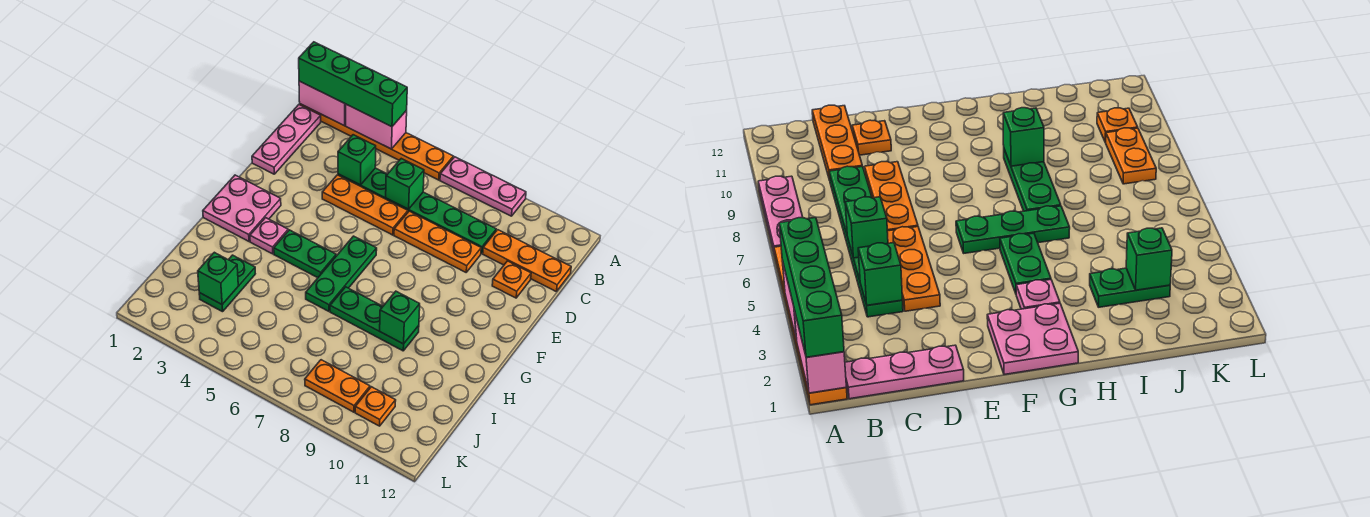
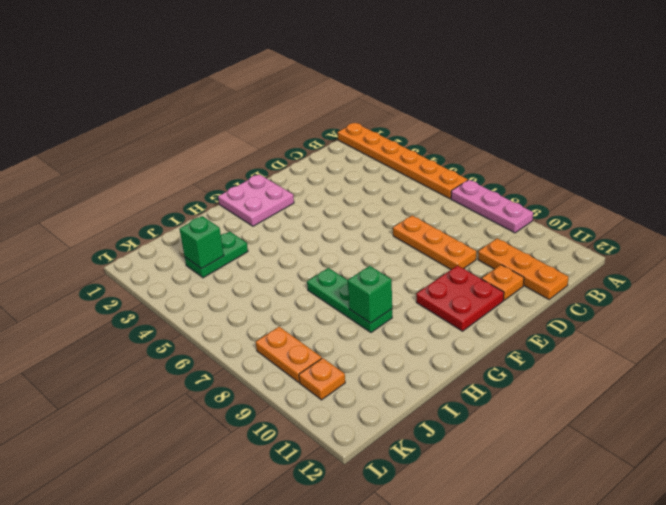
red plate E10:F11 level 1 -> none
none -> pink plate B1:D1 level 1
none -> green plate C4:C9 level 1
none -> orange plate D4:D6 level 1

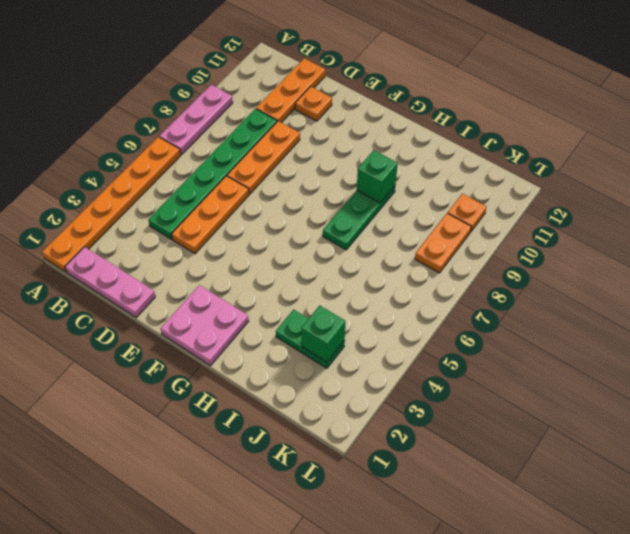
none -> green plate F6:H6 level 1
none -> pink plate G3 level 1
none -> green plate G4:G5 level 1

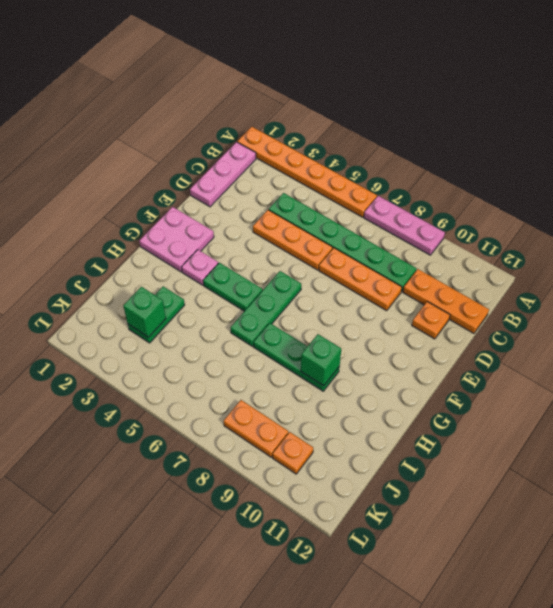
none -> pink brick A1:A2 level 2
none -> pink brick A3:A4 level 2
none -> green brick C4 level 2

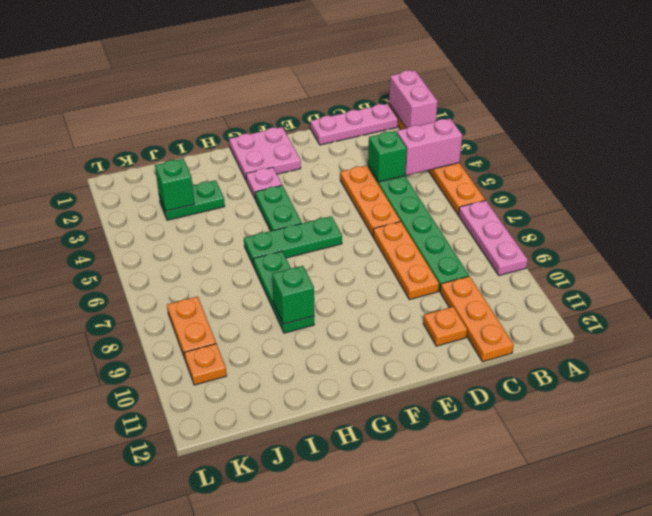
pink brick A4:B4 level 2 -> pink brick A3:A4 level 2
none -> green brick C6 level 2
none -> green brick A1:A4 level 3

